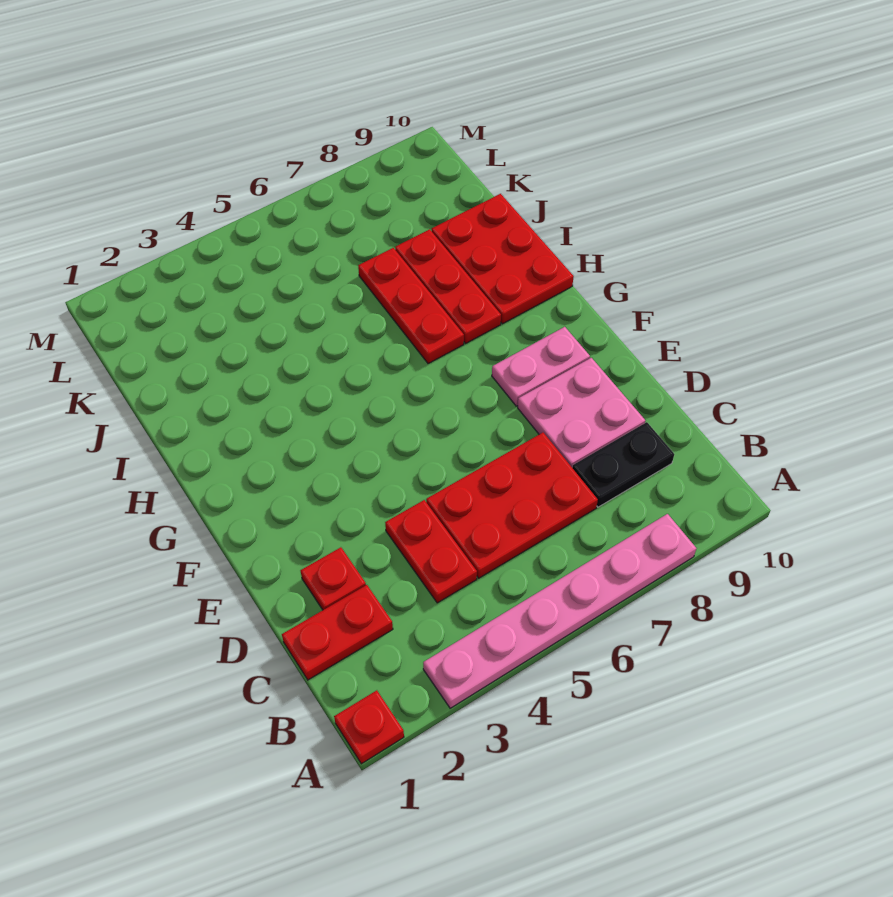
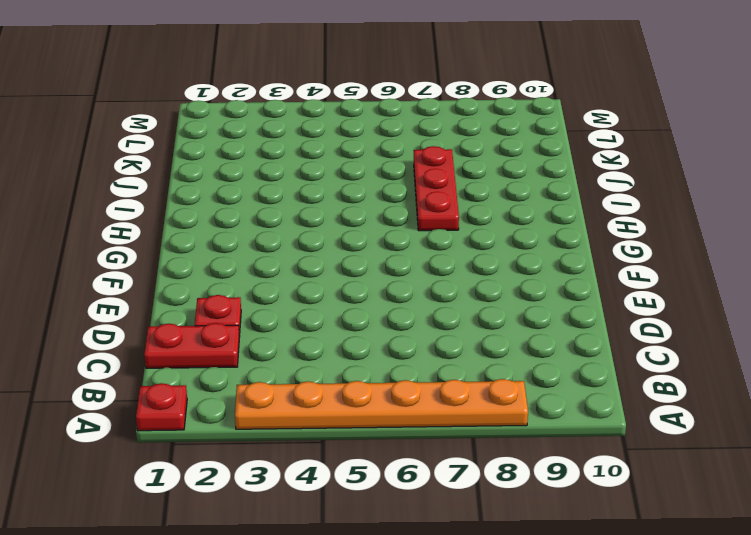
orange plate A3:A8 level 1 -> pink plate A3:A8 level 1
none -> red plate C4:D4 level 1
none -> red plate C5:D7 level 1
none -> black plate C8:C9 level 1

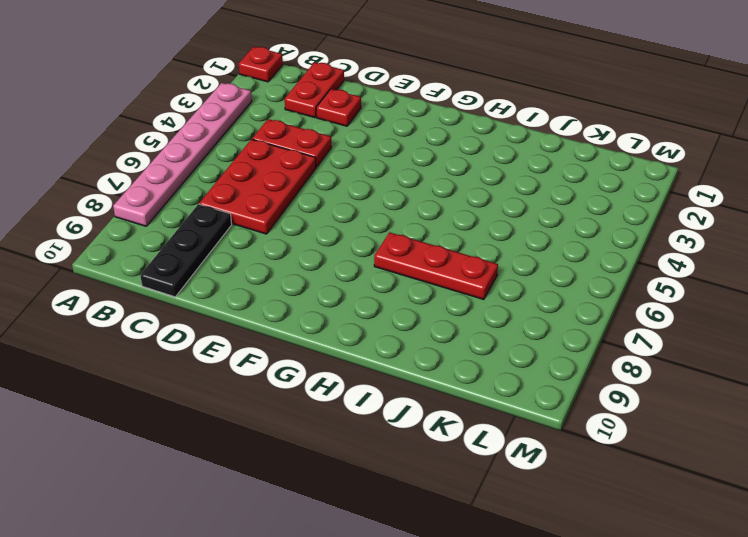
black plate C8:C10 level 1 -> black plate C8:C9 level 1
none -> pink plate D8:E9 level 1
none -> pink plate F8:F9 level 1
none -> red plate H8:J8 level 1

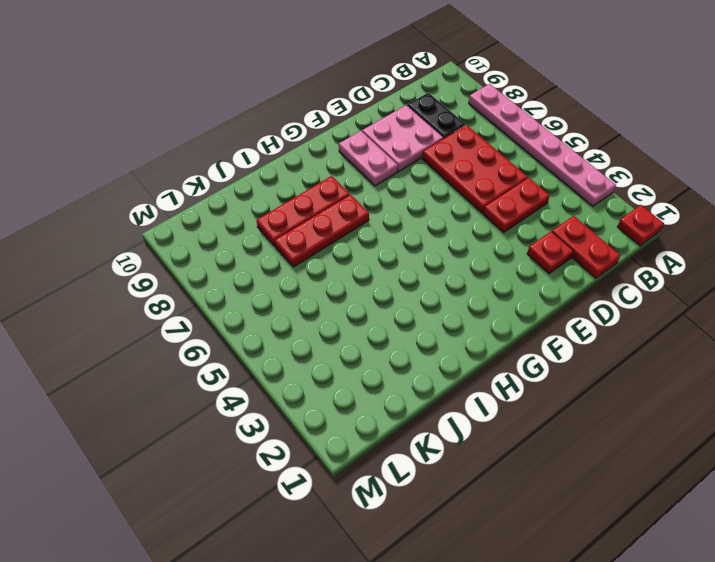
none -> red plate H9:J10 level 1

